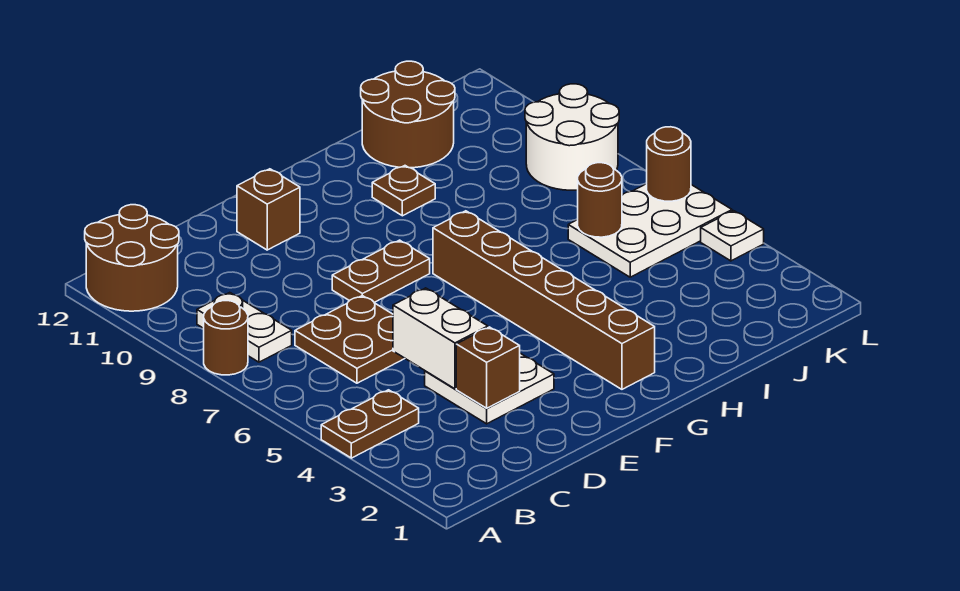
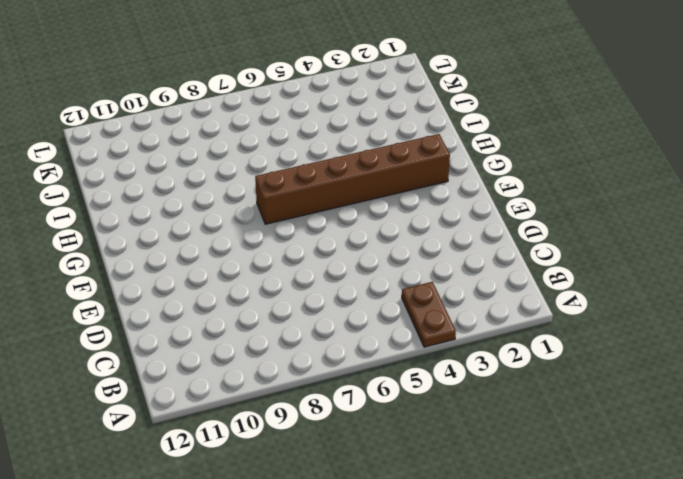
none -> brown round brick A8 level 1
none -> brown round brick A11:B12 level 1
none -> white plate B8:B9 level 1

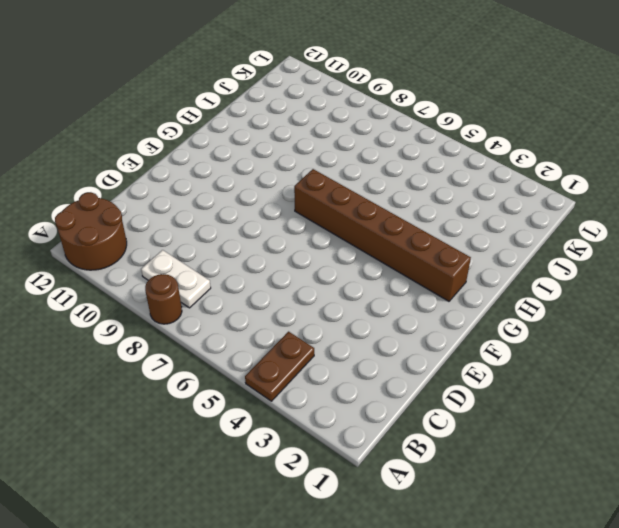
none -> brown plate C6:D7 level 1
none -> white plate D3:E4 level 1
none -> brown plate E8:F8 level 1

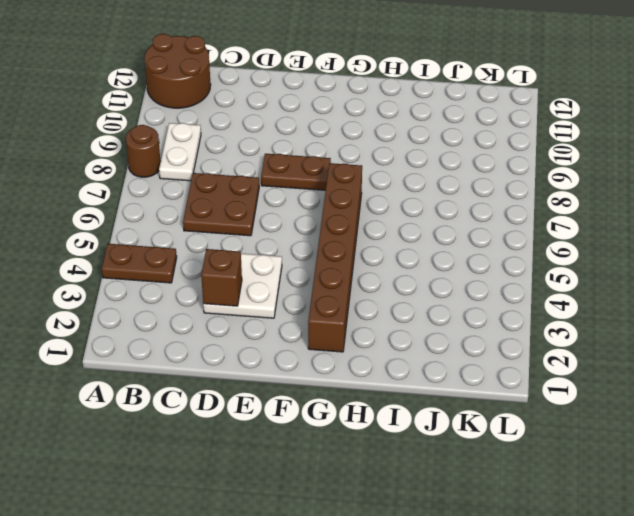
none -> brown brick E11 level 1
none -> brown plate H10 level 1
none -> brown round brick I11:J12 level 1

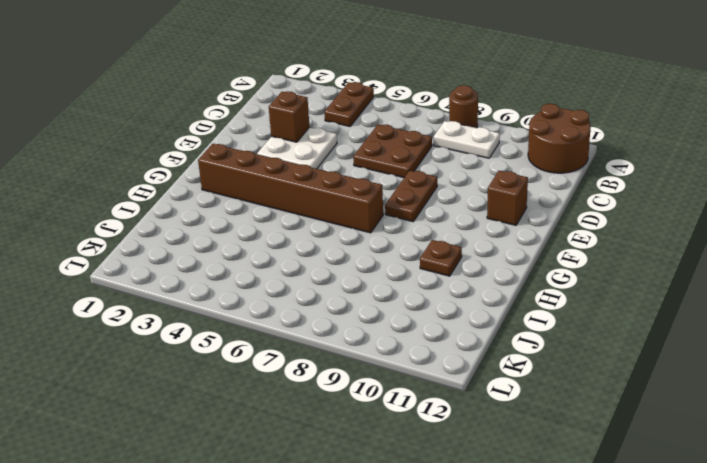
none -> brown round brick I11:J12 level 1
none -> white plate J5:L6 level 1
none -> white round brick K8:L9 level 1

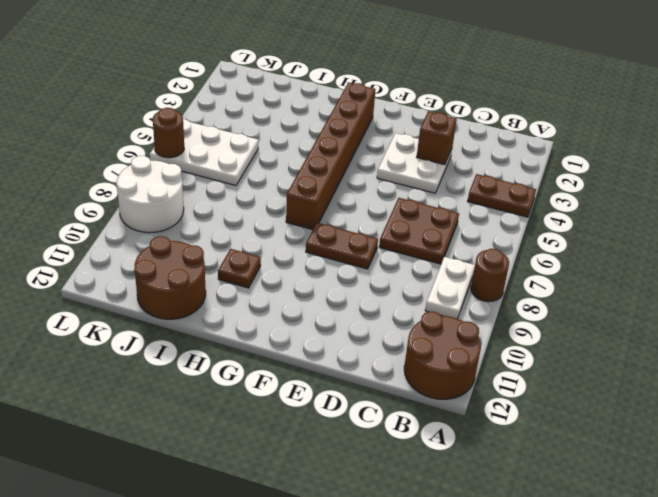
none -> brown brick E11 level 1
none -> white plate L4 level 1
none -> white brick D4:D5 level 2

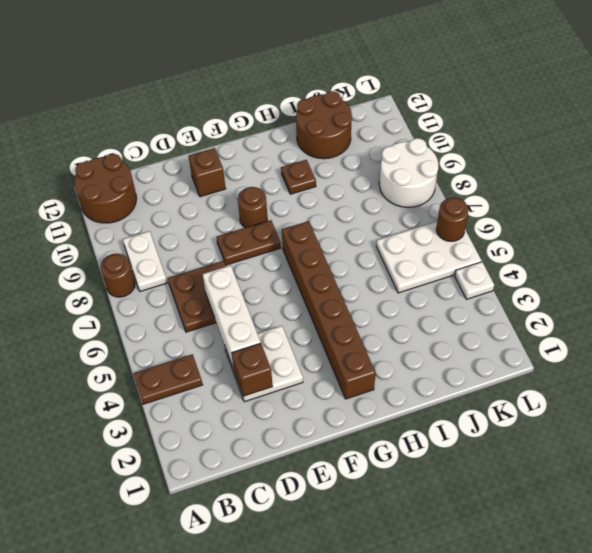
white brick D4:D6 level 2 -> white brick D4:D5 level 2
brown round brick F9 level 1 -> brown round brick J6 level 2

